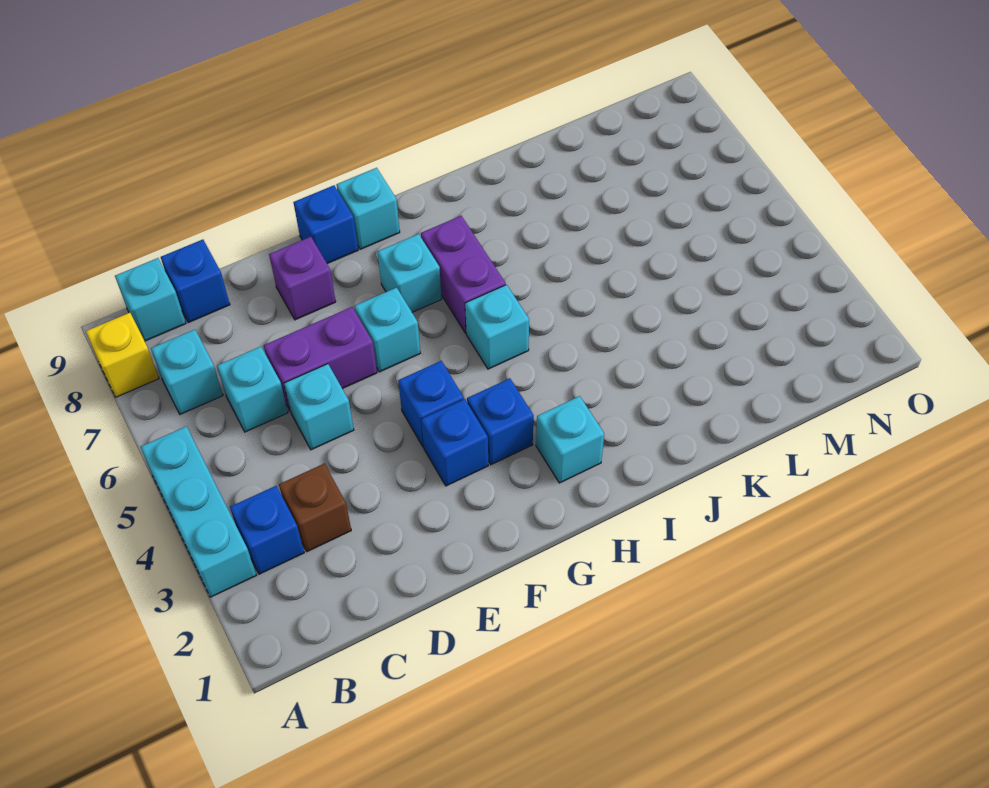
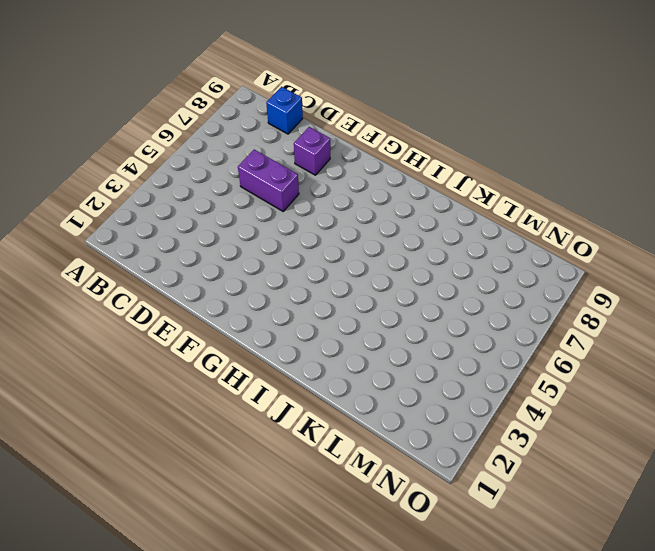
none -> cyan brick A3:A5 level 1
none -> yellow brick A8 level 1
none -> blue brick B3 level 1

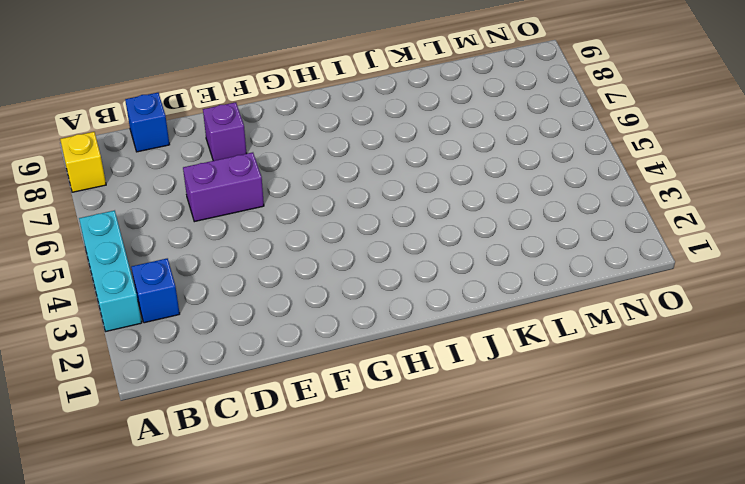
none -> cyan brick B7 level 1
none -> cyan brick B9 level 1
none -> brown brick C3 level 1

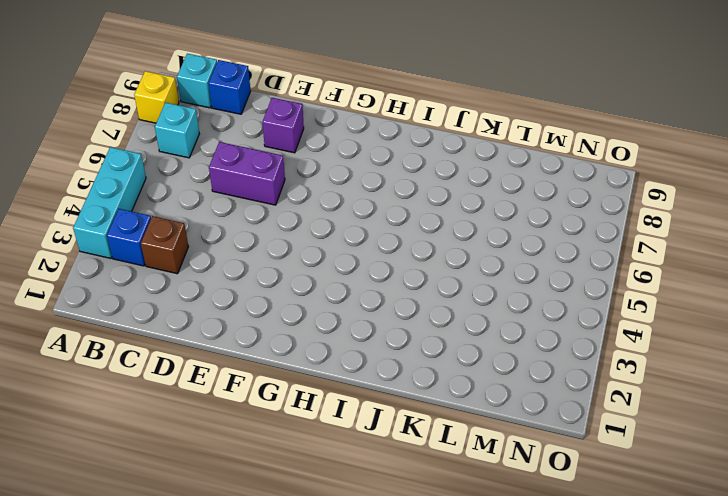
none -> cyan brick C6 level 1
none -> cyan brick D5 level 1
none -> blue brick F3 level 1

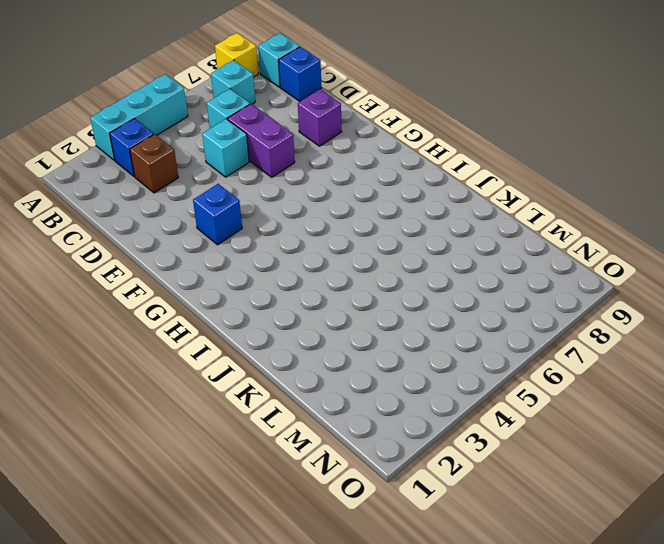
none -> blue brick F4 level 1
none -> cyan brick F6 level 1
none -> blue brick F9 level 1

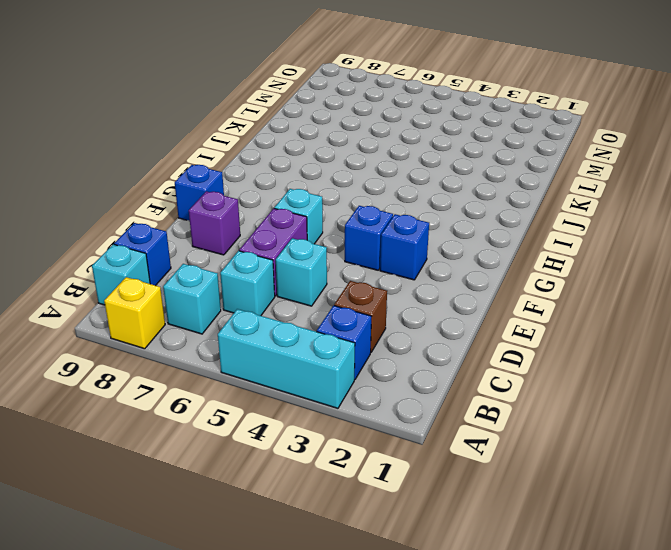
none -> blue brick G3 level 1
none -> cyan brick G7 level 1
none -> cyan brick G9 level 1

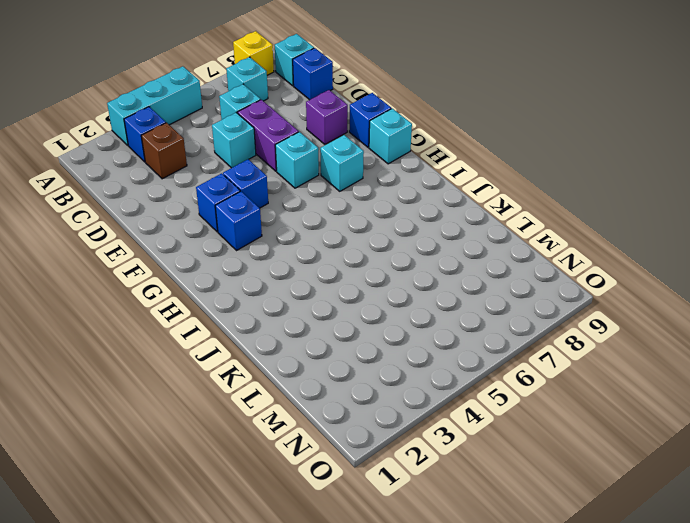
none -> cyan brick H2 level 1
none -> cyan brick H5 level 1
none -> purple brick H6:H7 level 1

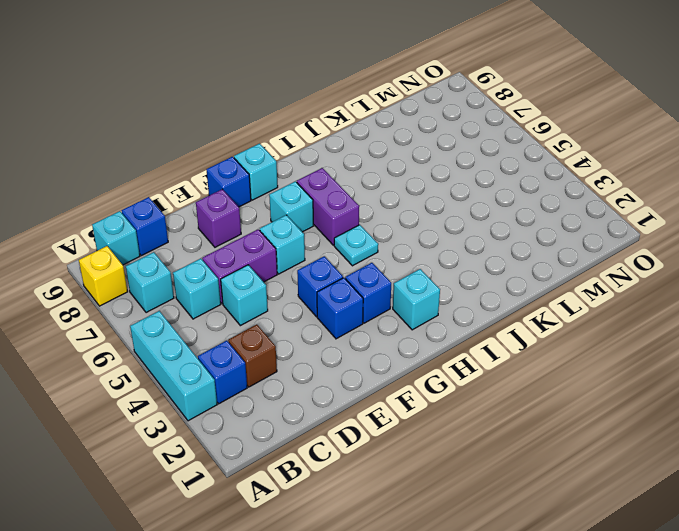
cyan plate H5 level 1 -> cyan brick H5 level 1

